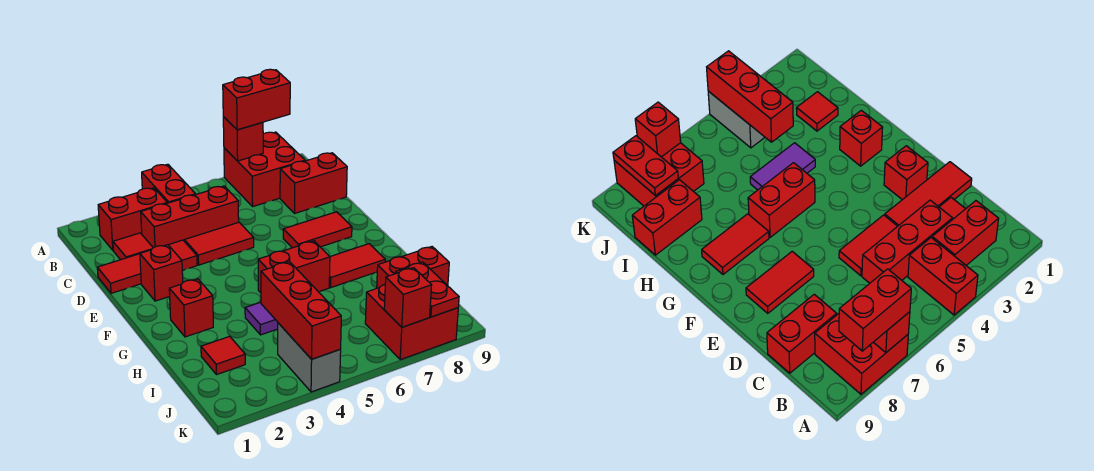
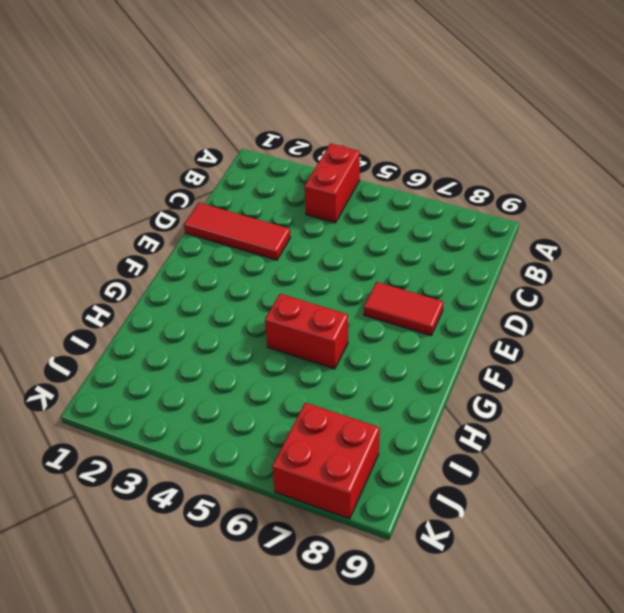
none -> red brick A7:B8 level 1
none -> red brick B2:B3 level 1
none -> red tile C2 level 1

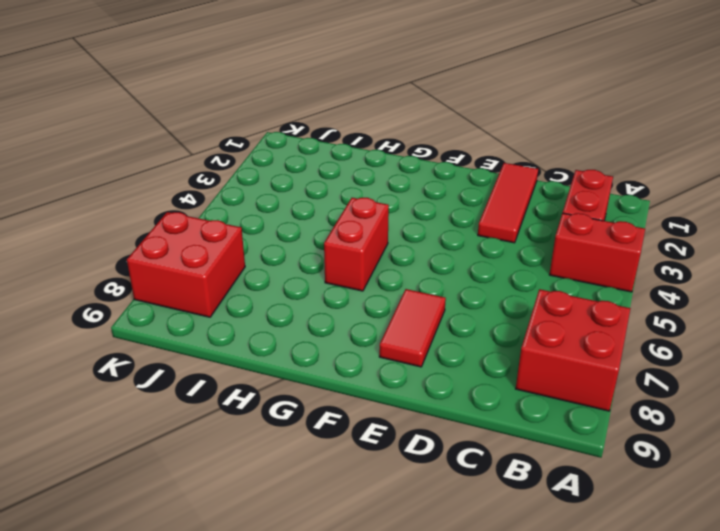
none -> red tile C2 level 1
none -> red brick C3:C5 level 1
none -> red brick C8:C9 level 1

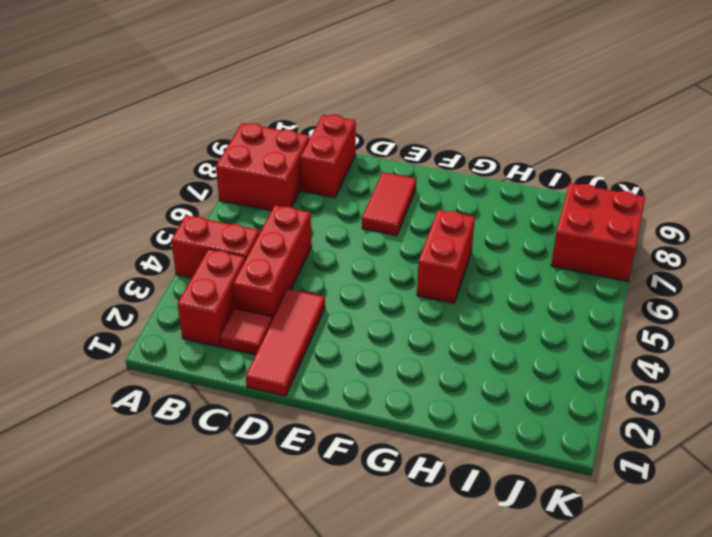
none -> red tile D4:D5 level 1
none -> red brick E2 level 1
none -> red brick G2 level 1

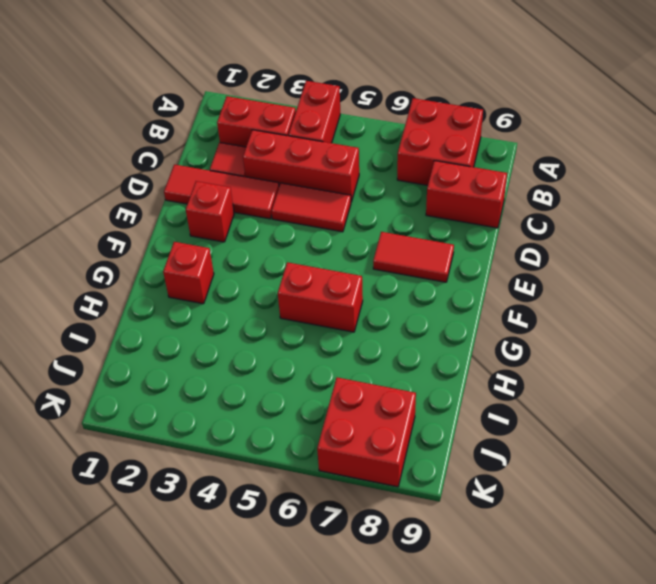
none -> red tile G7:G8 level 1
none -> purple tile H4:H5 level 1
none -> red tile I2 level 1

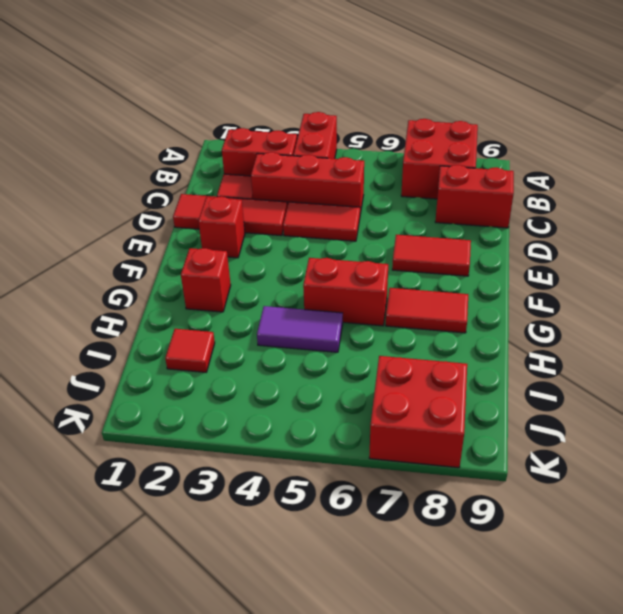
none -> red brick I8:I9 level 1
none -> grey brick J4:K4 level 1
none -> red brick A7 level 2

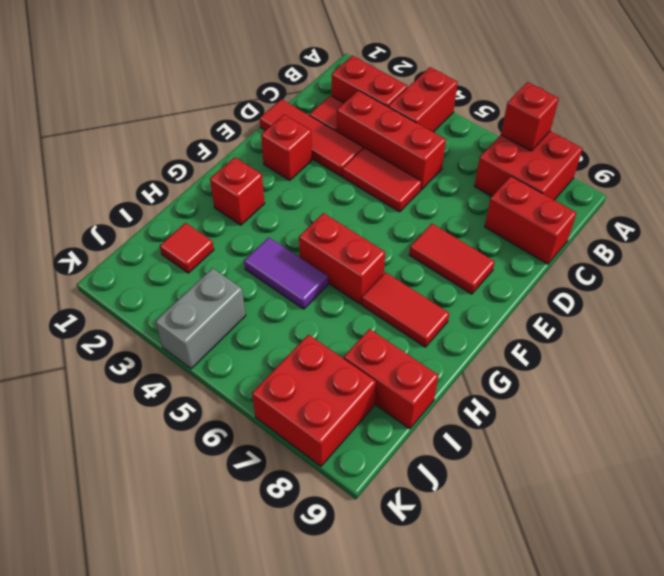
none -> red brick I4:K4 level 2
none -> red plate J8:K8 level 2
none -> red brick K7 level 2

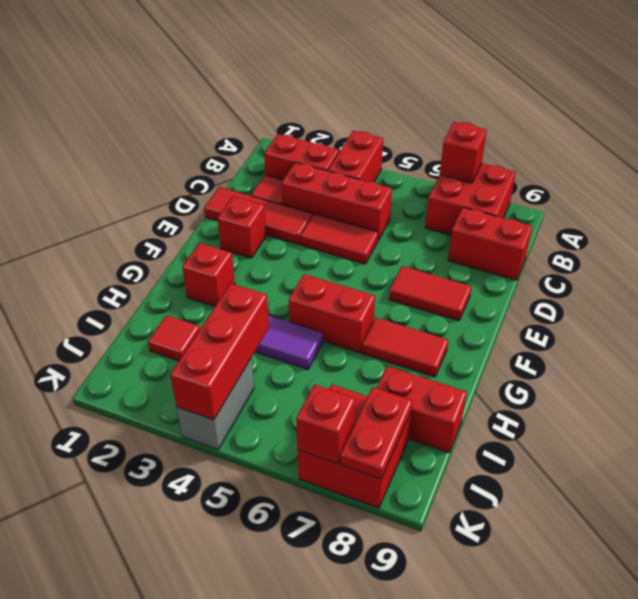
none -> red brick A7:A8 level 3

